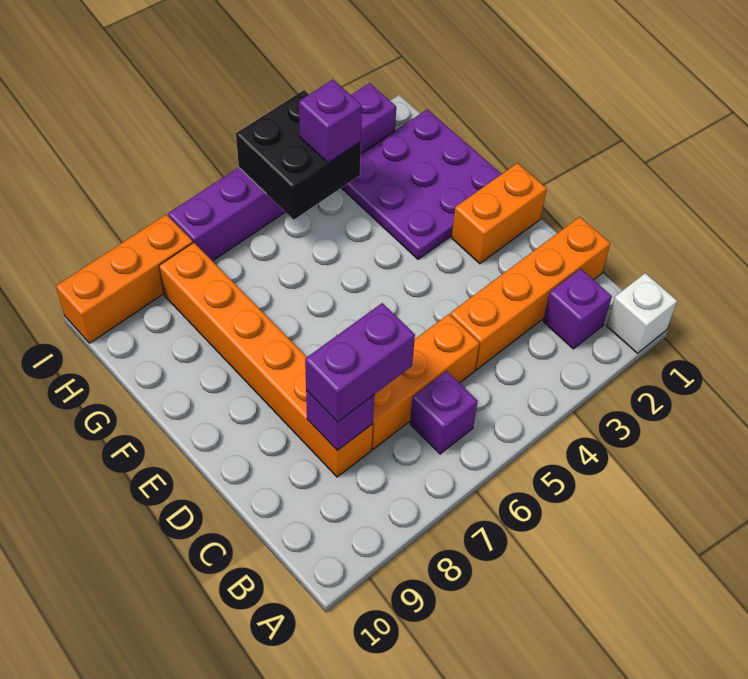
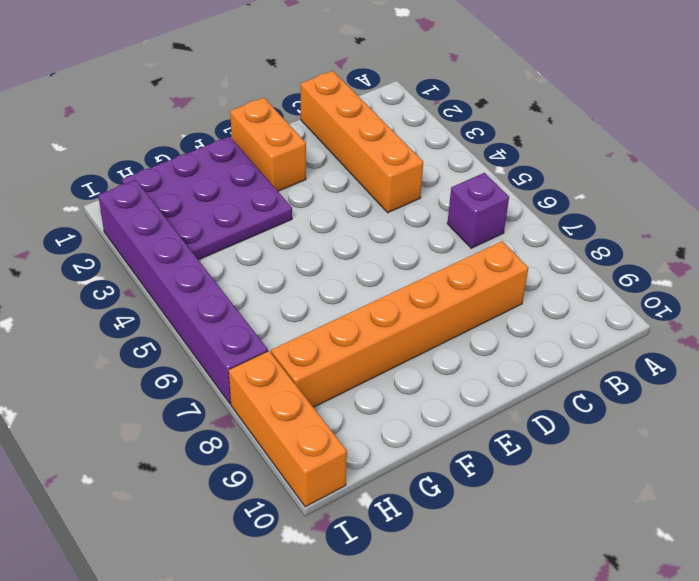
none -> white brick A1 level 1
none -> purple brick B2 level 1
none -> orange brick C5:C7 level 1

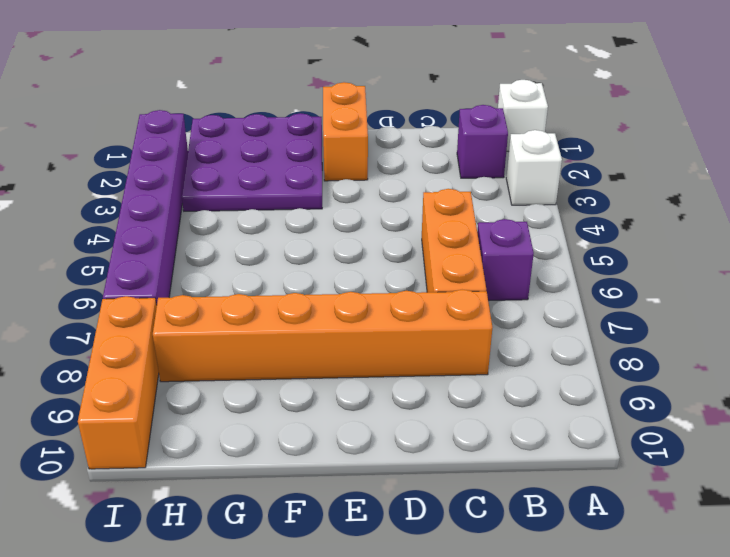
white brick A3 level 1 -> none
none -> orange brick C1:C4 level 1
none -> purple brick C8 level 2
none -> black brick H4:I5 level 2

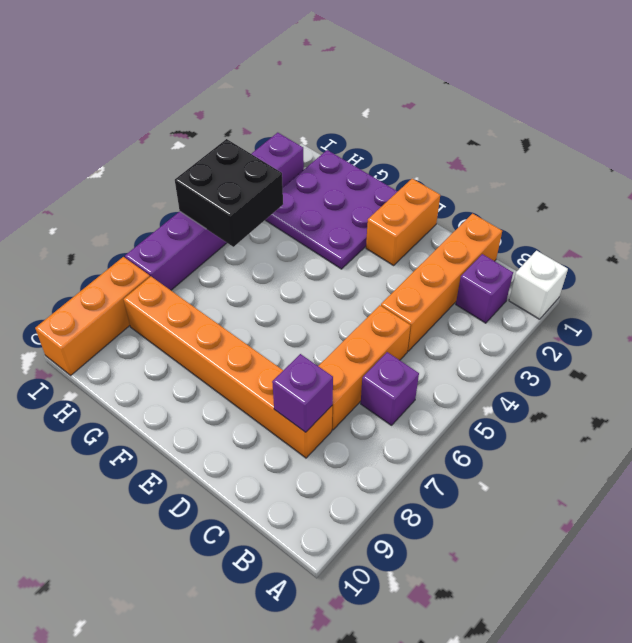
none -> purple brick C7:C8 level 3
none -> purple brick H4 level 3

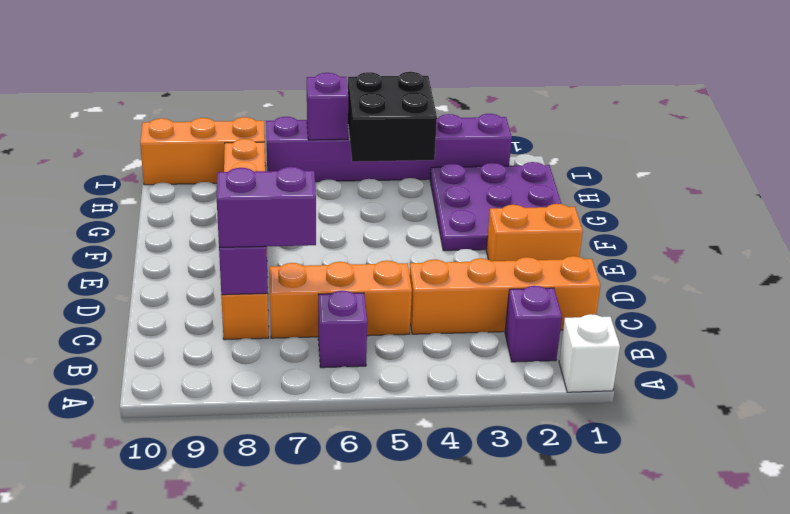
purple brick I6 level 2 -> purple brick H4 level 3

